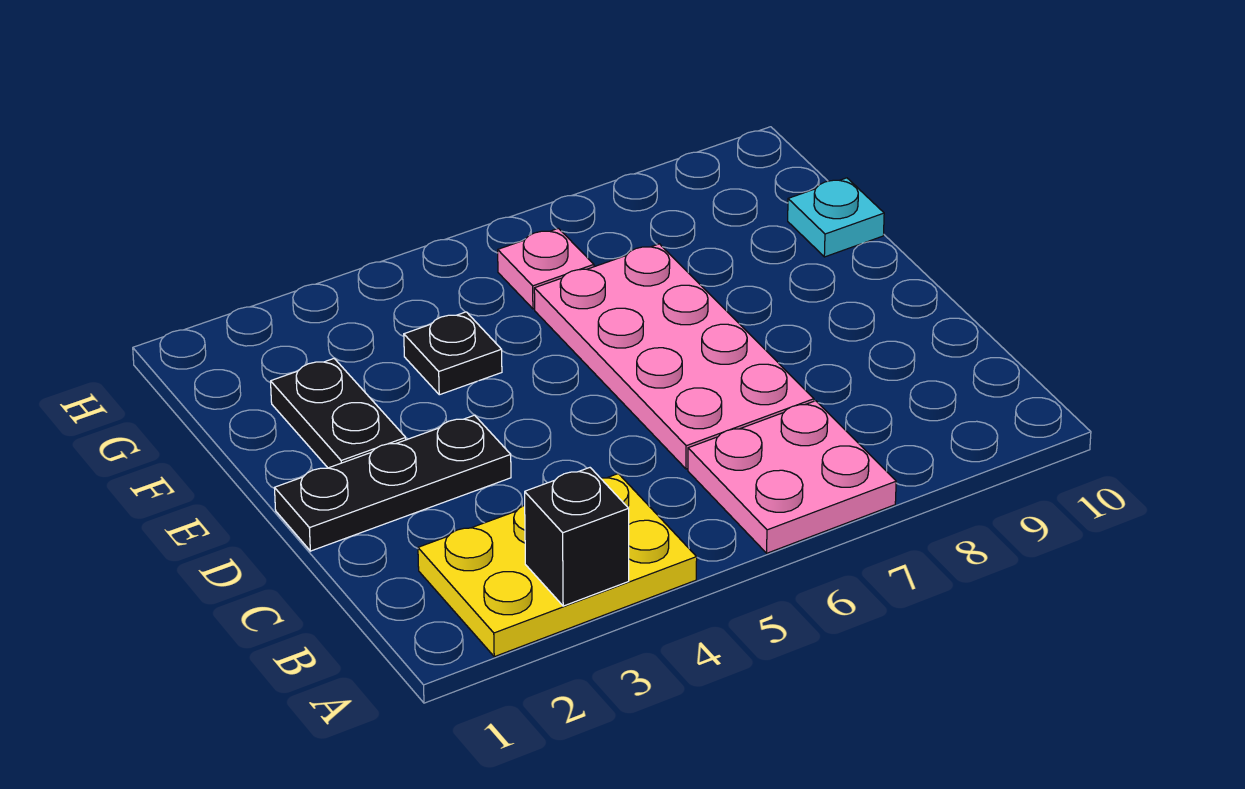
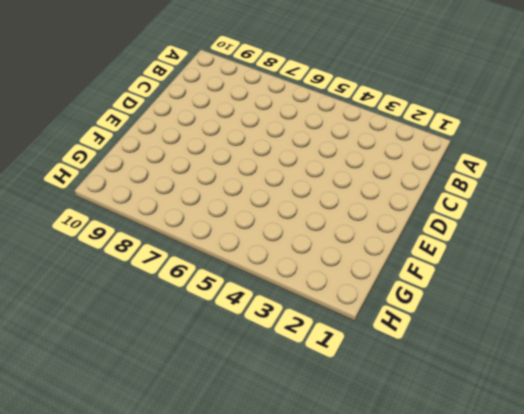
none -> yellow plate A2:B4 level 1
none -> pink plate A6:B7 level 1

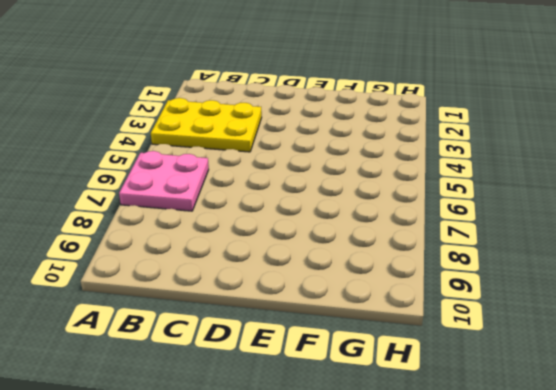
yellow plate A3:C4 level 1 -> yellow plate A2:B4 level 1
none -> pink plate C6:F7 level 1
none -> black plate D1:D3 level 1

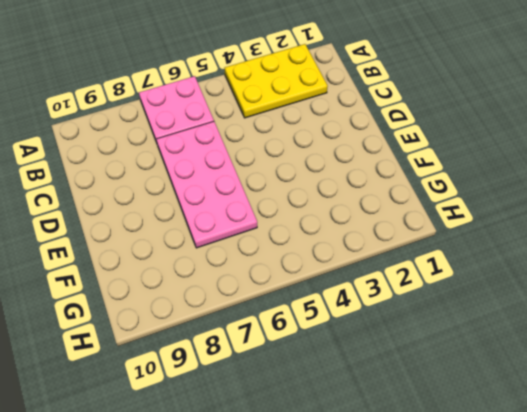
none -> black plate D1:D3 level 1
none -> black plate E2:F2 level 1

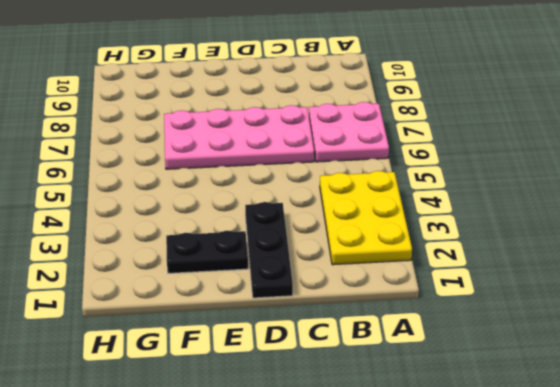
none -> black plate F4 level 1
none -> cyan plate F10 level 1

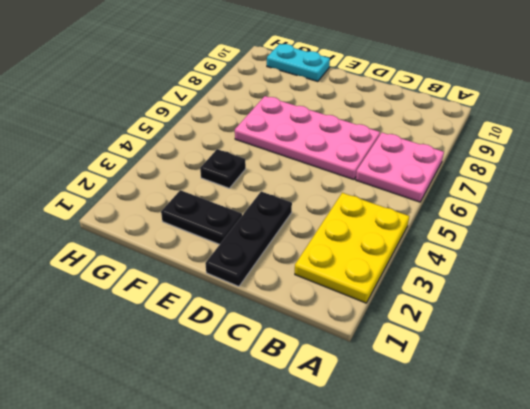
cyan plate F10:G10 level 1 -> cyan plate F10 level 1
none -> pink plate G6 level 1
none -> black brick A3 level 2

